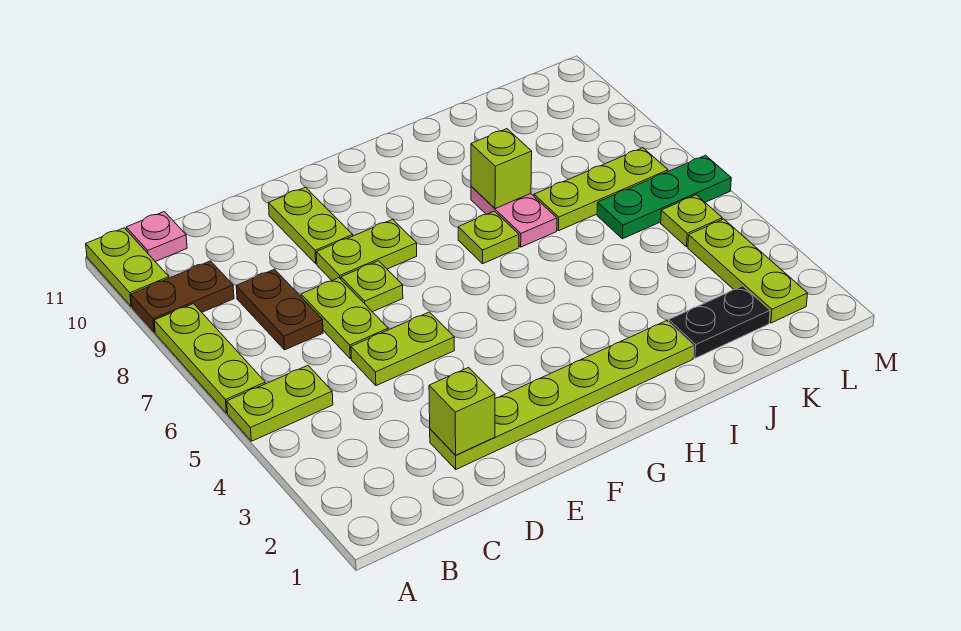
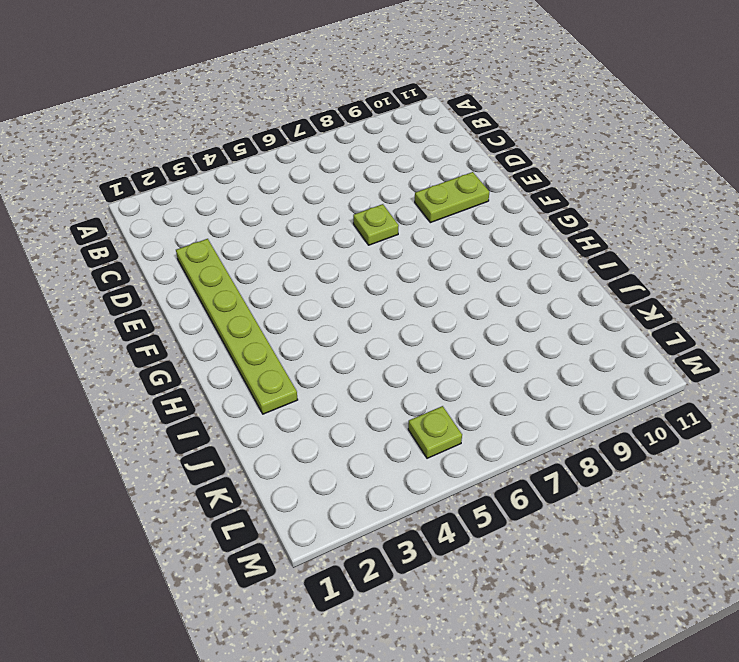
none -> lime plate A5:B5 level 1
none -> lime plate A6:A8 level 1
none -> brown plate A9:B9 level 1

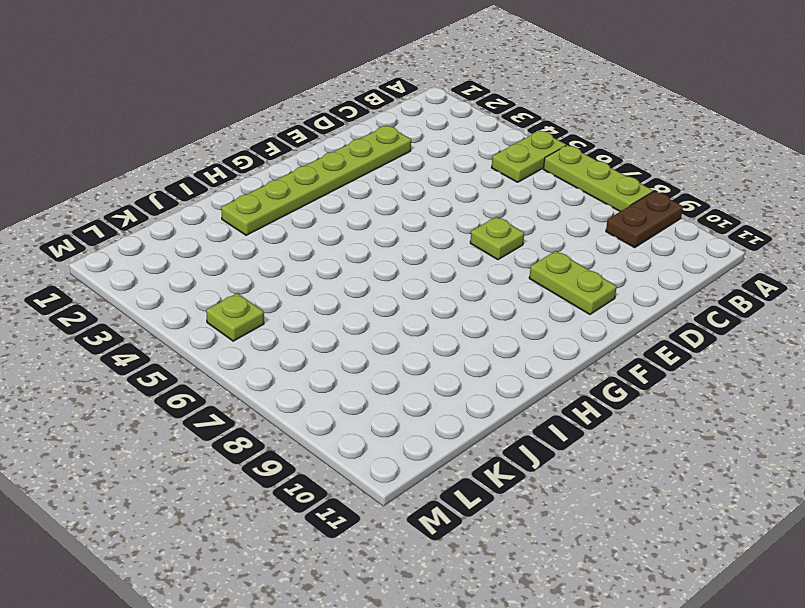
none -> lime plate A10:A11 level 1
none -> pink plate B11 level 1
none -> brown plate C7:C8 level 1

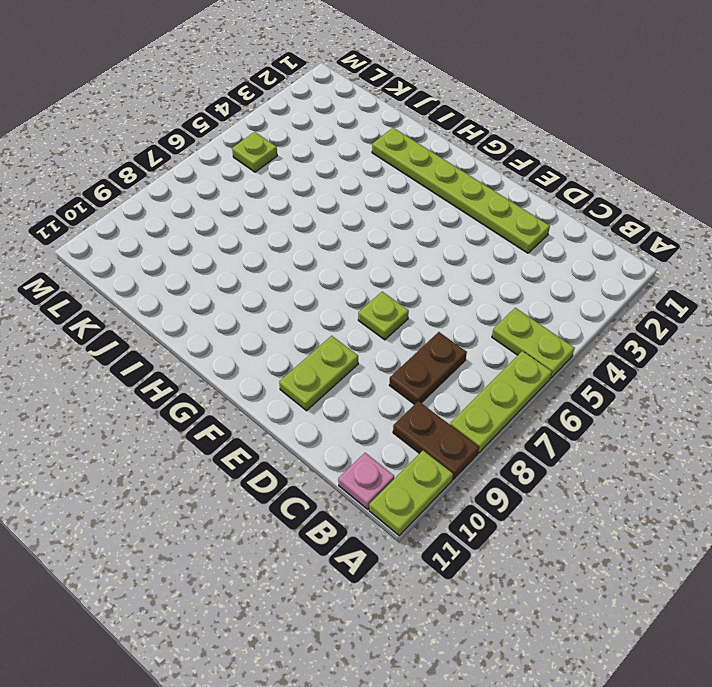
none -> lime plate D5:E5 level 1
none -> lime plate D6:D7 level 1
none -> lime plate E8:F8 level 1

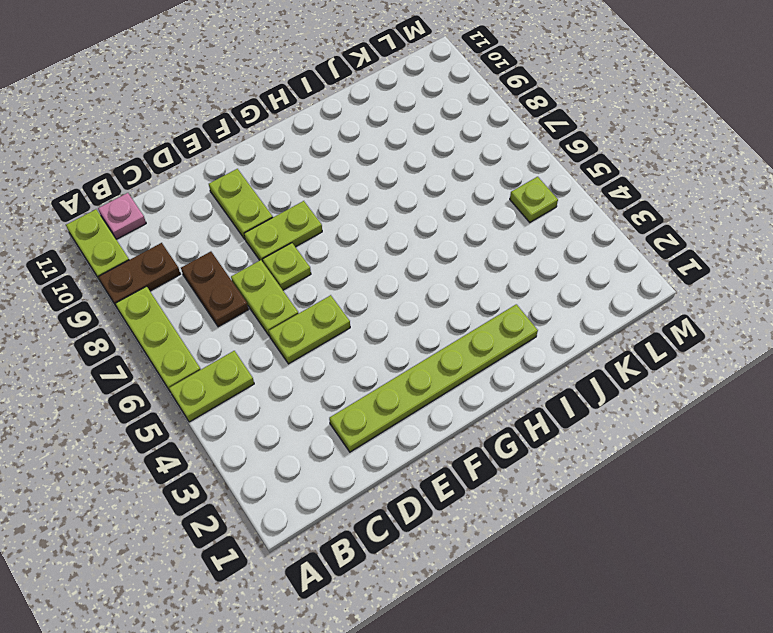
none -> lime plate H7 level 1
none -> pink plate I7:I8 level 1
none -> black plate J2:K2 level 1

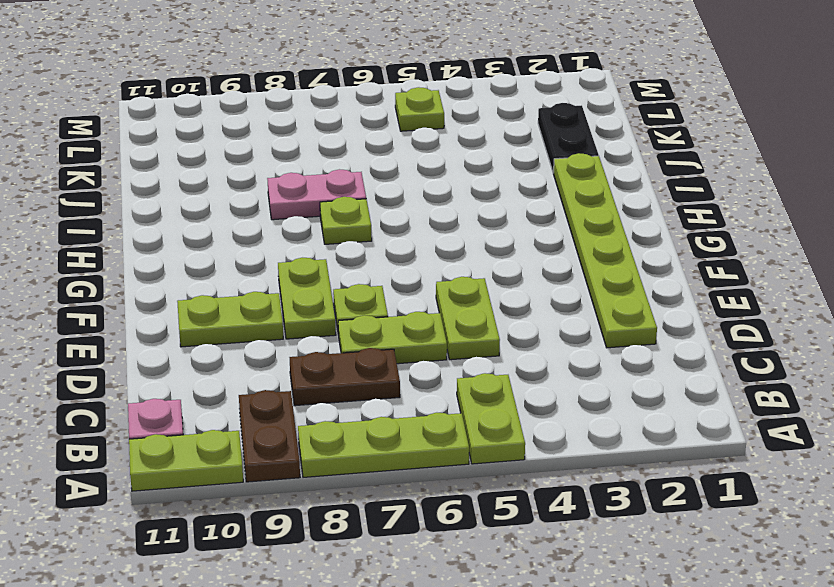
none -> lime plate J7:L7 level 1
none -> green plate K6:M6 level 1
none -> lime plate L2:L4 level 1

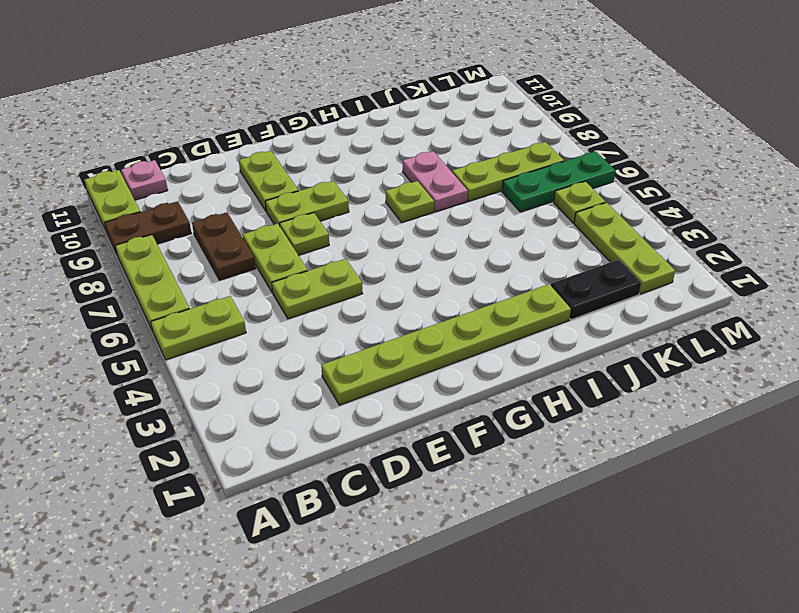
none -> lime brick D2 level 2
none -> lime brick I8 level 2

